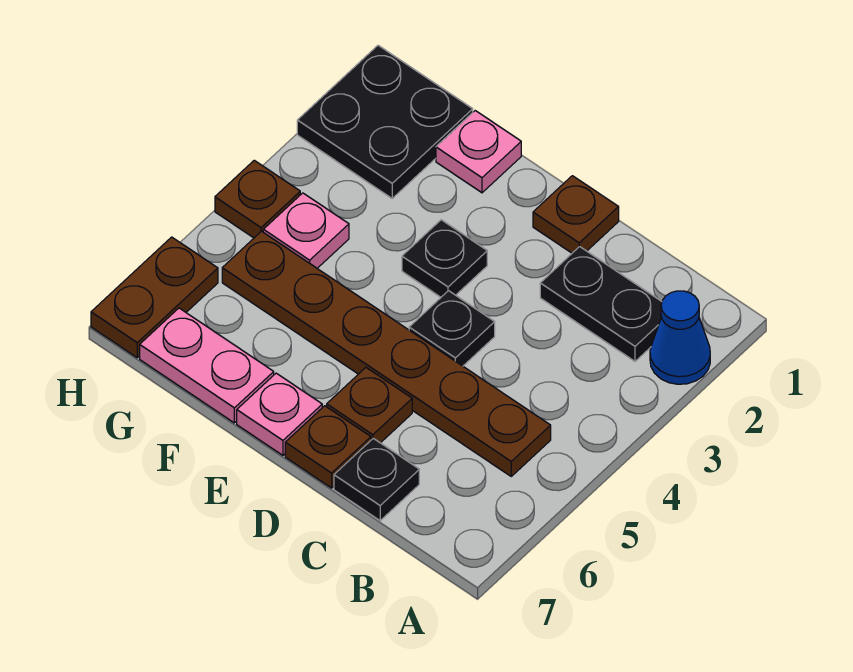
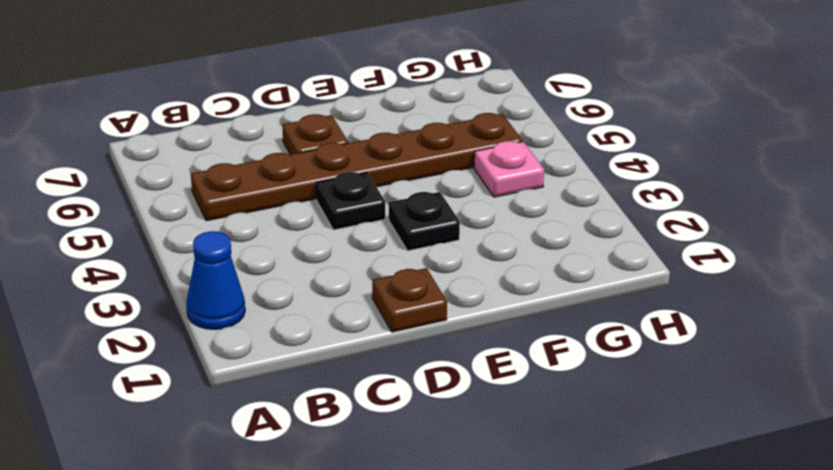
none -> black plate B2:C2 level 1
none -> black plate C7 level 1
none -> brown plate D7 level 1

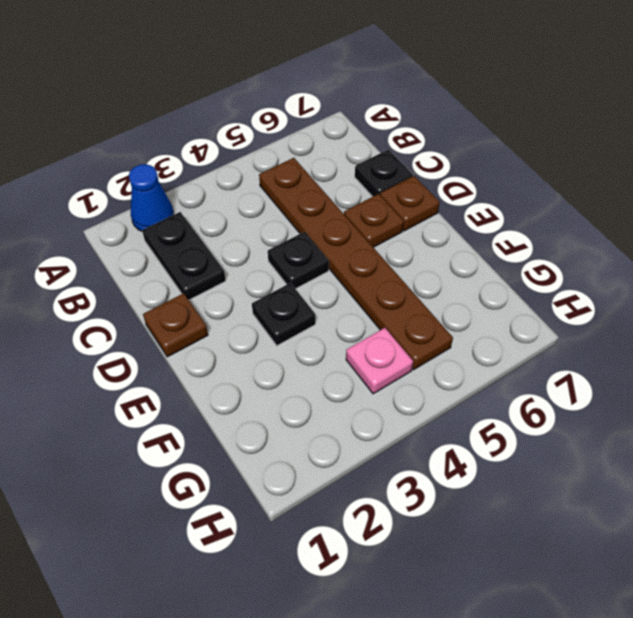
none -> pink plate E7 level 1
none -> pink plate F1 level 1
none -> pink plate F7:G7 level 1

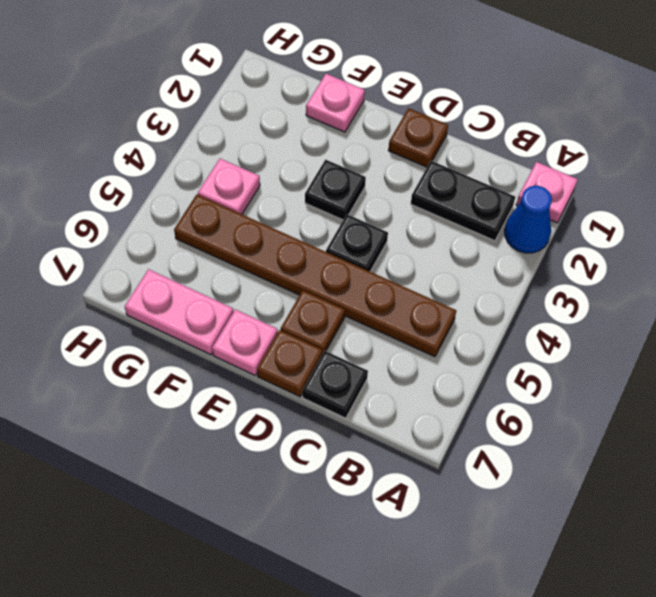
pink plate A1 level 1 -> none
none -> black plate G1:H2 level 1
none -> brown plate H4 level 1
none -> brown plate H6:H7 level 1

